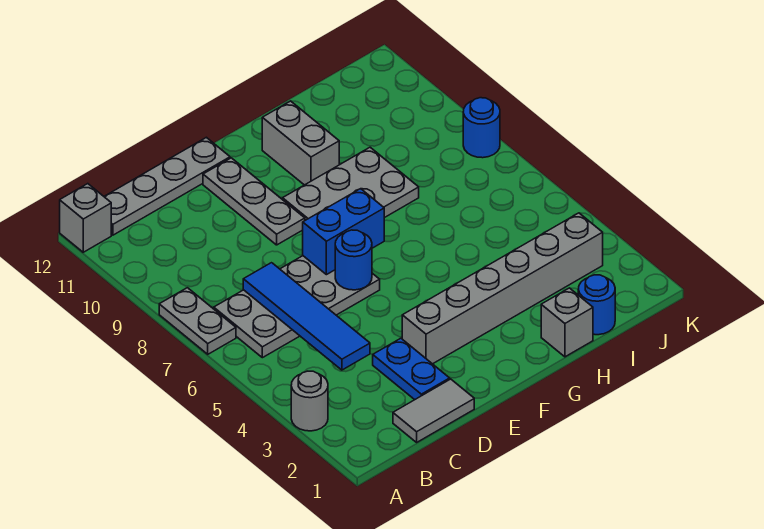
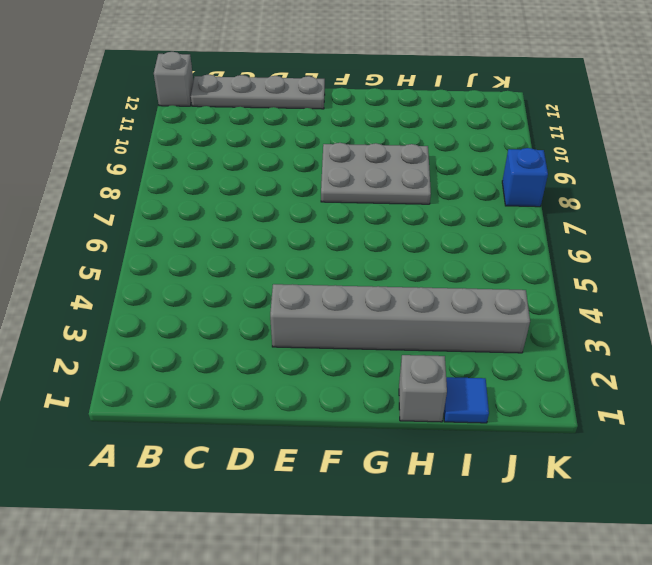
blue tile I1 level 1 -> blue round brick I1 level 1
blue brick K8 level 1 -> blue round brick K8 level 1
none -> grey round brick A3 level 1
none -> grey plate A7:A8 level 1
none -> grey plate B6:E7 level 1

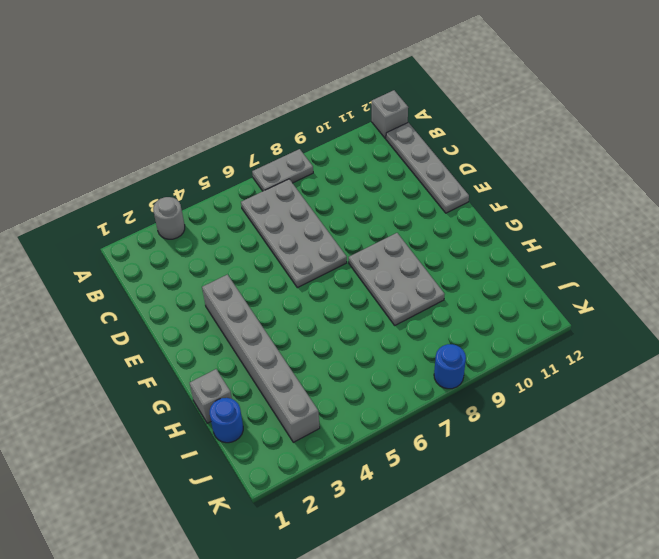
none -> grey tile C1:D1 level 1
none -> blue plate D2:D3 level 1
none -> grey plate E9:E11 level 1

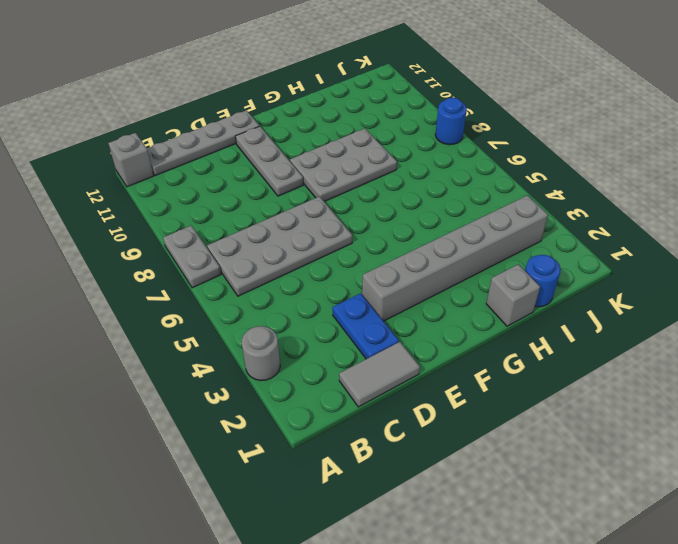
none -> grey brick G10:G11 level 1
none -> blue tile C4:C7 level 2
none -> blue round brick E6 level 2

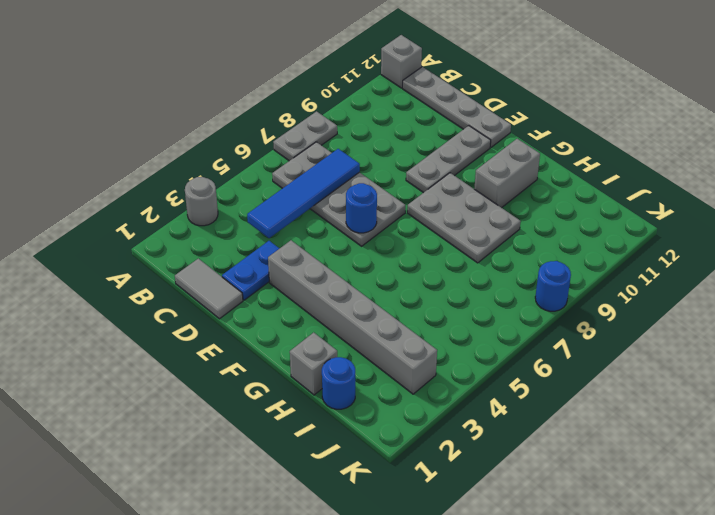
none -> blue brick E7:F7 level 2

